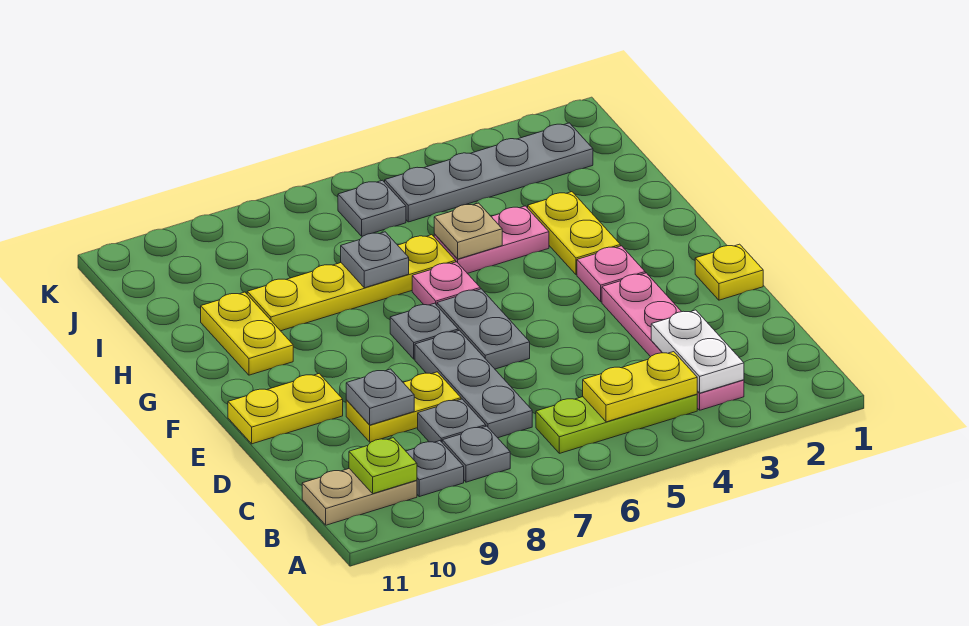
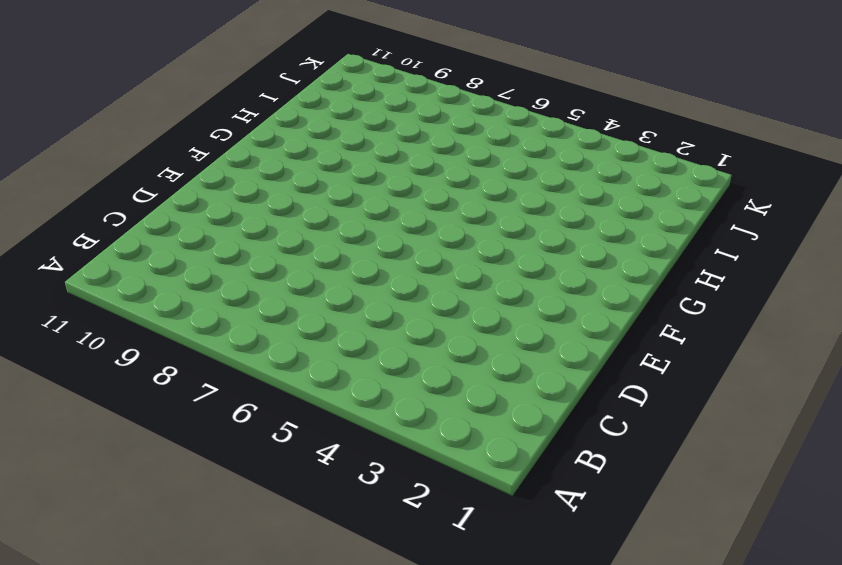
none -> pink plate B3:E3 level 1
none -> lime plate B4:B6 level 1
none -> grey plate B8 level 1

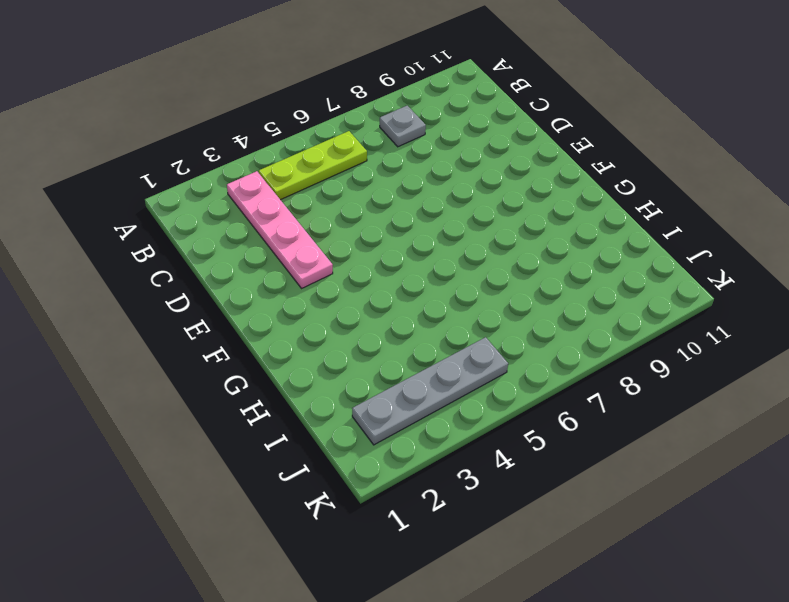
none -> grey plate B9 level 1
none -> tan plate B10:B11 level 1
none -> grey plate C7:E7 level 1

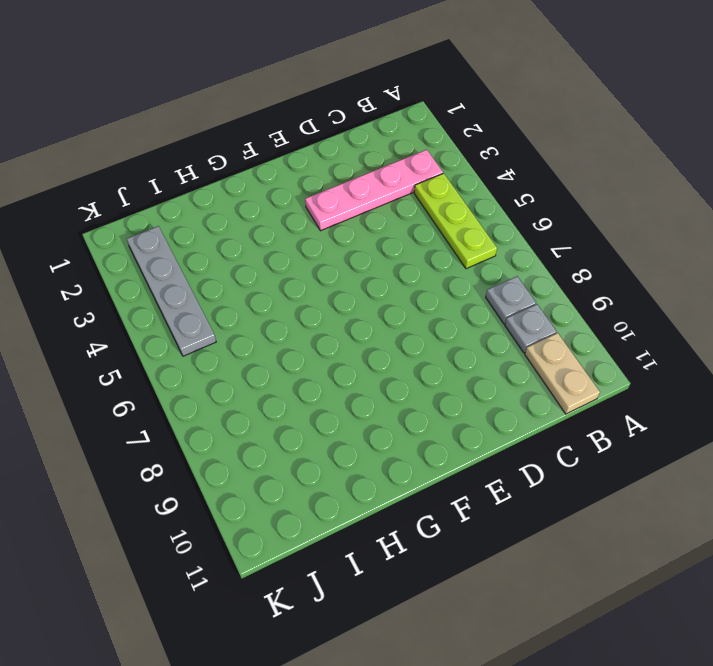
none -> grey plate C7:E7 level 1
none -> grey plate C8 level 1
none -> yellow plate D8:D9 level 1

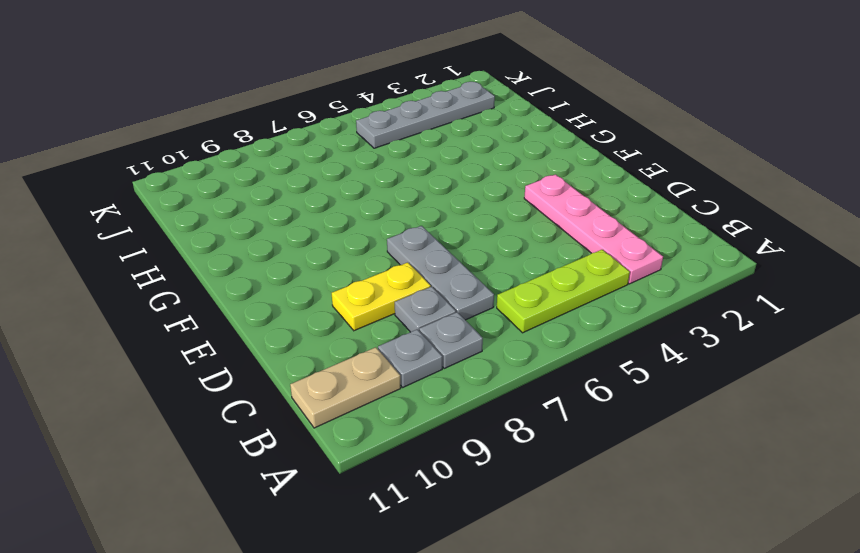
none -> yellow plate E1 level 1
none -> grey plate E6:F6 level 1
none -> yellow plate E10:E11 level 1

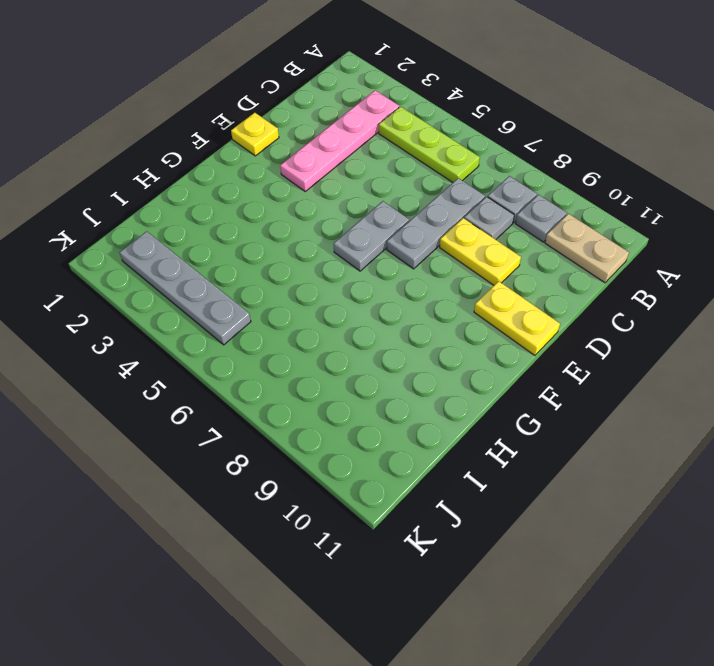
none -> pink plate F3 level 1
none -> grey plate F7 level 1
none -> yellow plate G3:H3 level 1

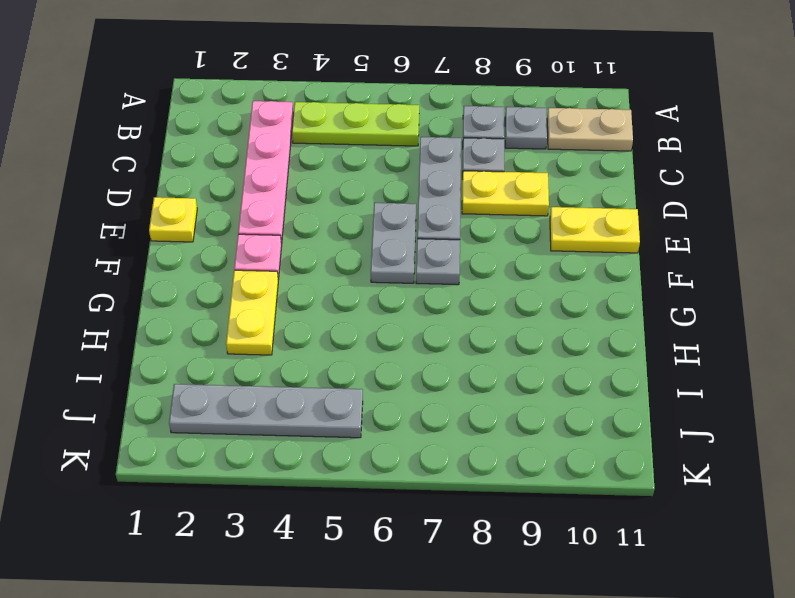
none -> pink plate G6 level 1
none -> yellow plate G10:H10 level 1
none -> pink plate H4:H5 level 1

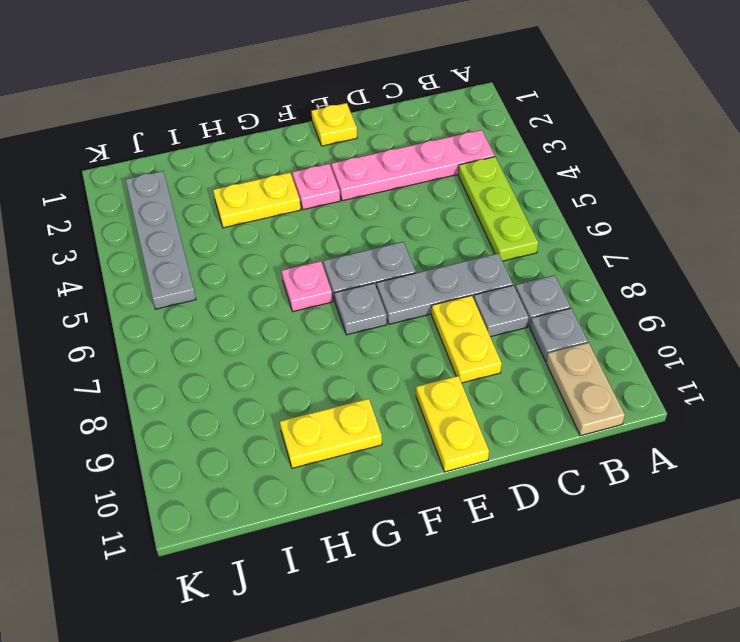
none -> pink plate H4:H5 level 1
none -> yellow plate H6:H9 level 1
none -> grey plate J6 level 1

